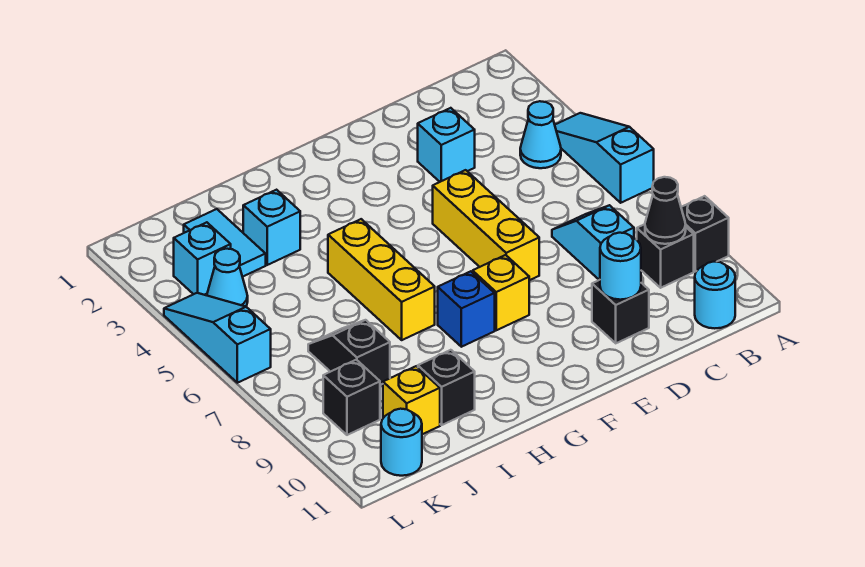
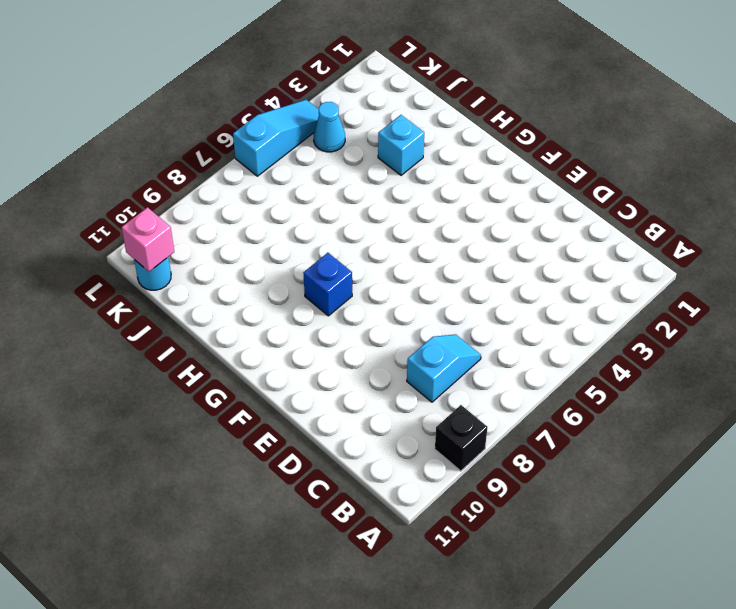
pink brick K11 level 2 -> none
none -> cyan slope A4:A6 level 1 top 6
none -> cyan cone B4 level 1
none -> black brick B9 level 1

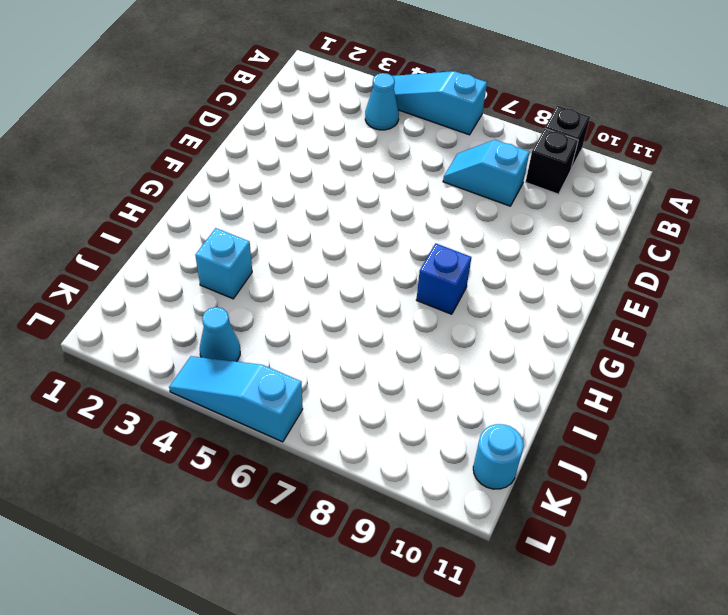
none -> cyan round brick B11 level 1
none -> cyan brick D3 level 1
none -> black brick D10 level 1

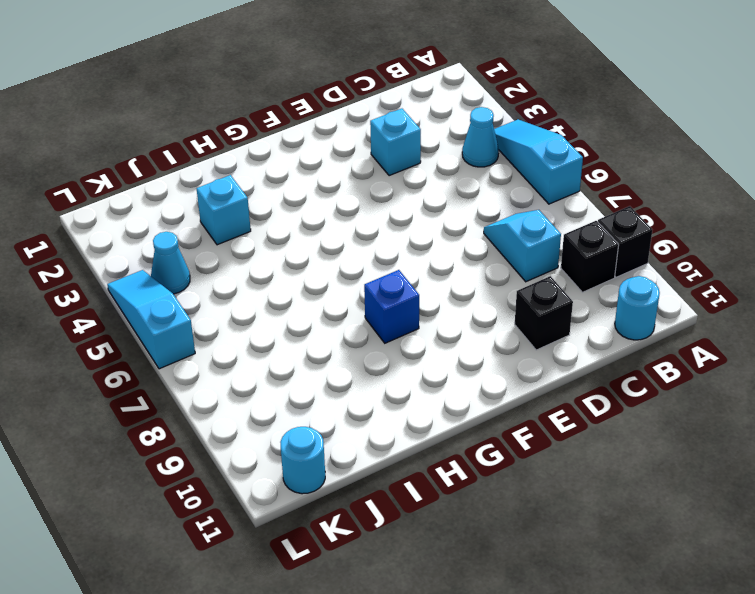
none -> yellow brick E5:E7 level 1
none -> yellow brick F8 level 1
none -> yellow brick H5:H7 level 1

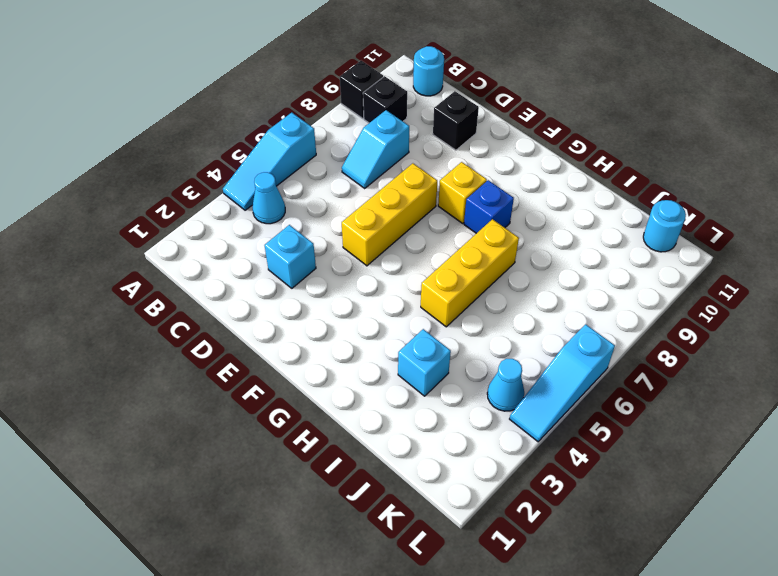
none -> black brick I10 level 1
none -> cyan tile J2:J3 level 1
none -> black slope J7:J8 level 1 top 8

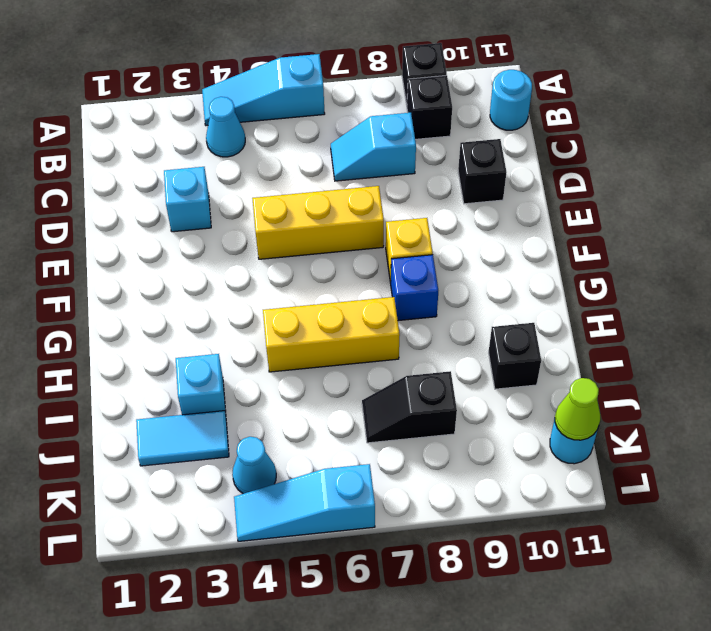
lime cone K11 level 2 -> none
none -> yellow brick J10 level 1
none -> cyan brick K3 level 1
none -> black brick K9 level 1

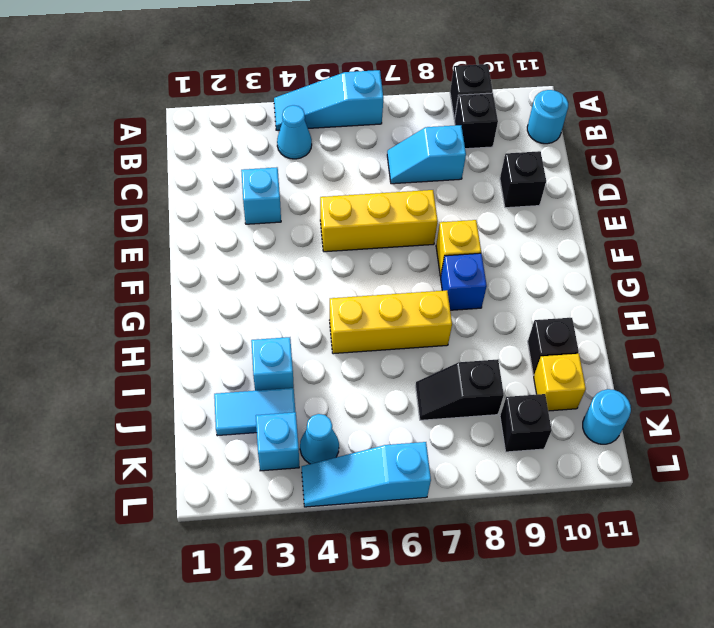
none -> black cone B9 level 2
none -> cyan round brick D10 level 2

